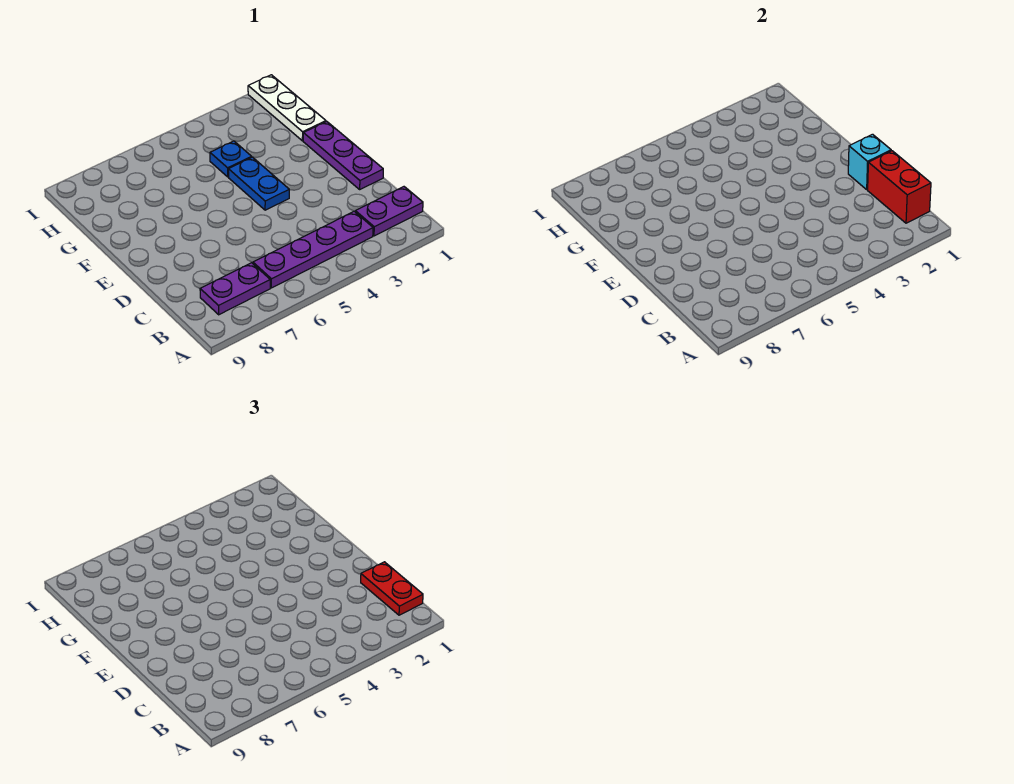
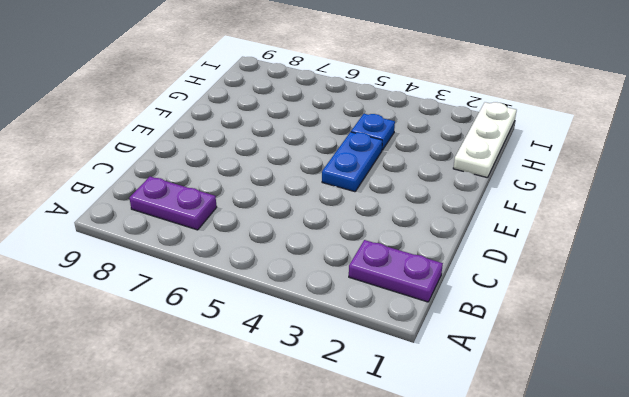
none -> purple plate B3:B6 level 1
none -> purple plate D1:F1 level 1

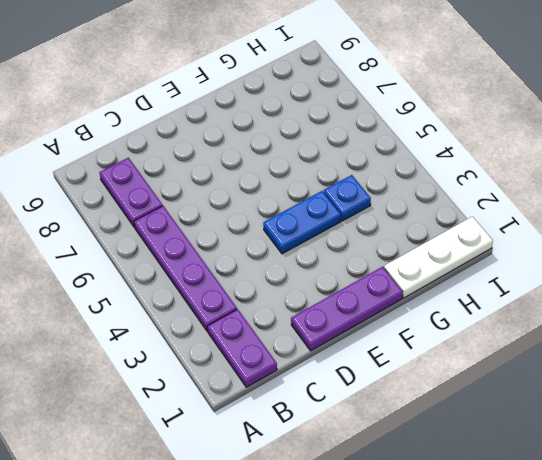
none -> red brick B1:C1 level 2
none -> cyan brick D1 level 2

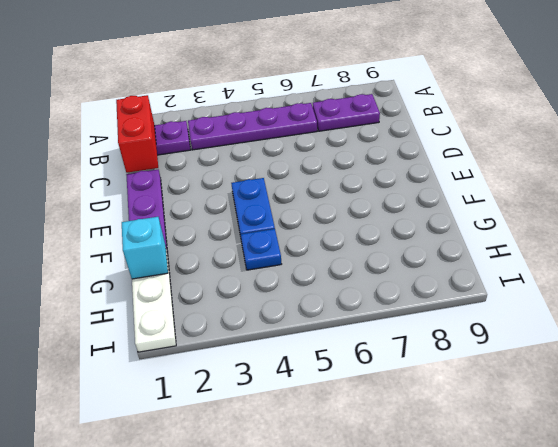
cyan brick G1 level 2 -> cyan brick D1 level 2
none -> red plate B1:C1 level 3

